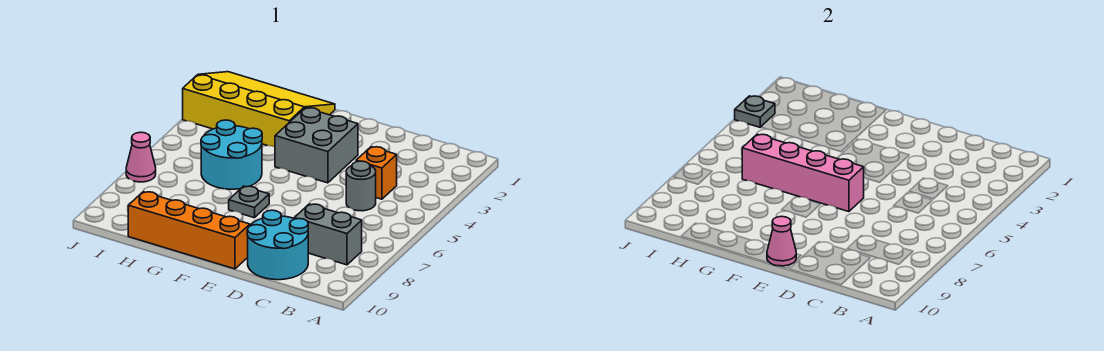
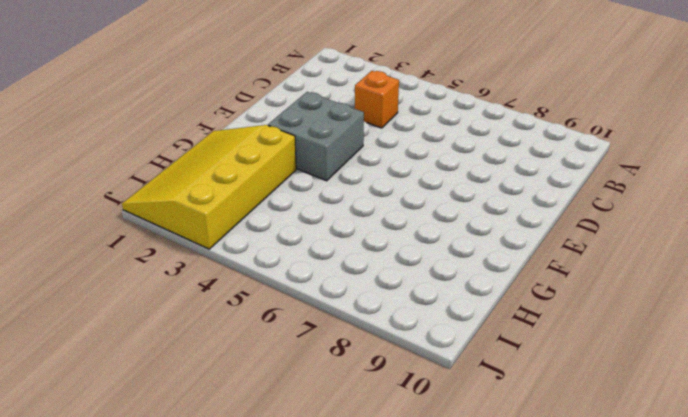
none -> grey brick B8:C8 level 1
none -> grey round brick C5 level 1
none -> cyan round brick C9:D10 level 1

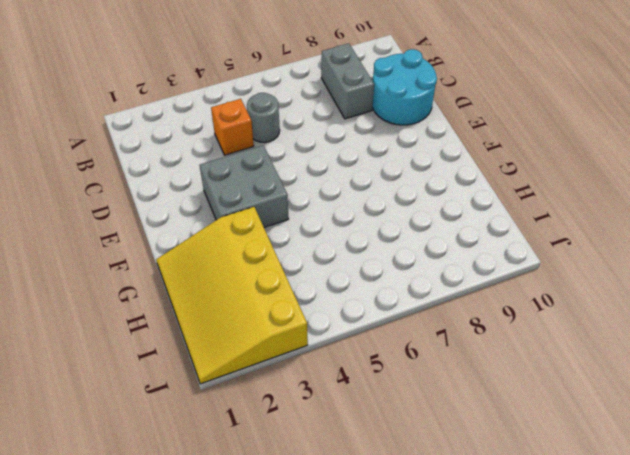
none -> orange brick E10:H10 level 1
none -> grey plate F7 level 1
none -> cyan round brick G5:H6 level 1

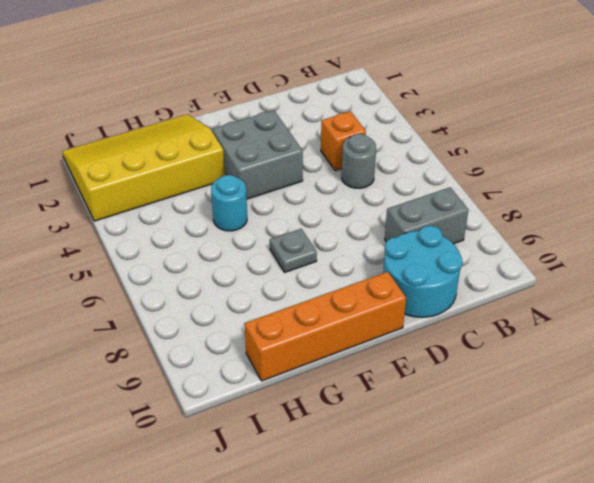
cyan round brick G5 level 1 -> cyan round brick G5:H6 level 1
none -> pink cone J7 level 1
none -> pink brick E6:H6 level 2
none -> pink cone E10 level 2

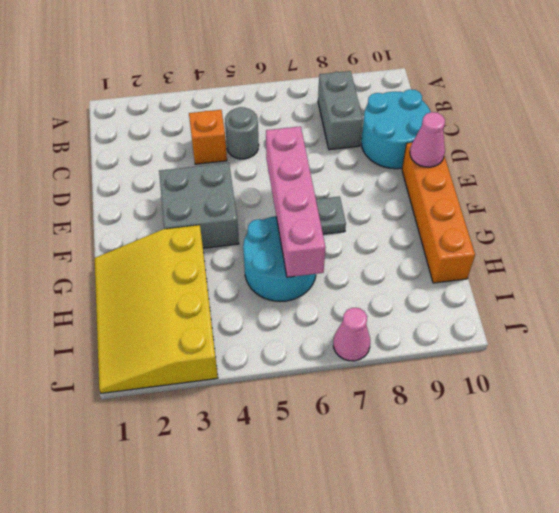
none -> grey plate J3 level 2

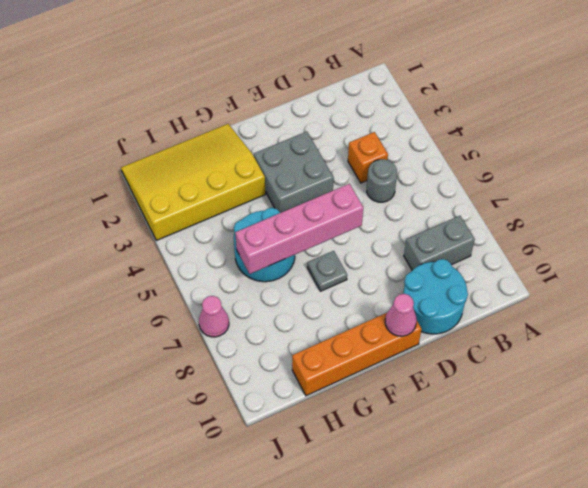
none -> grey plate J3 level 2

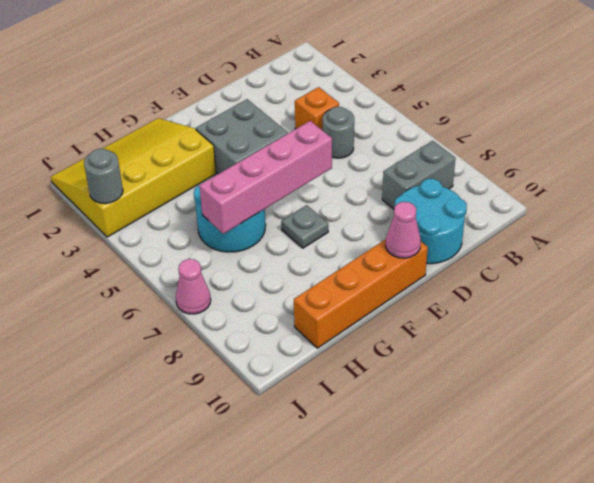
grey round brick J3 level 2 -> grey plate J3 level 2

